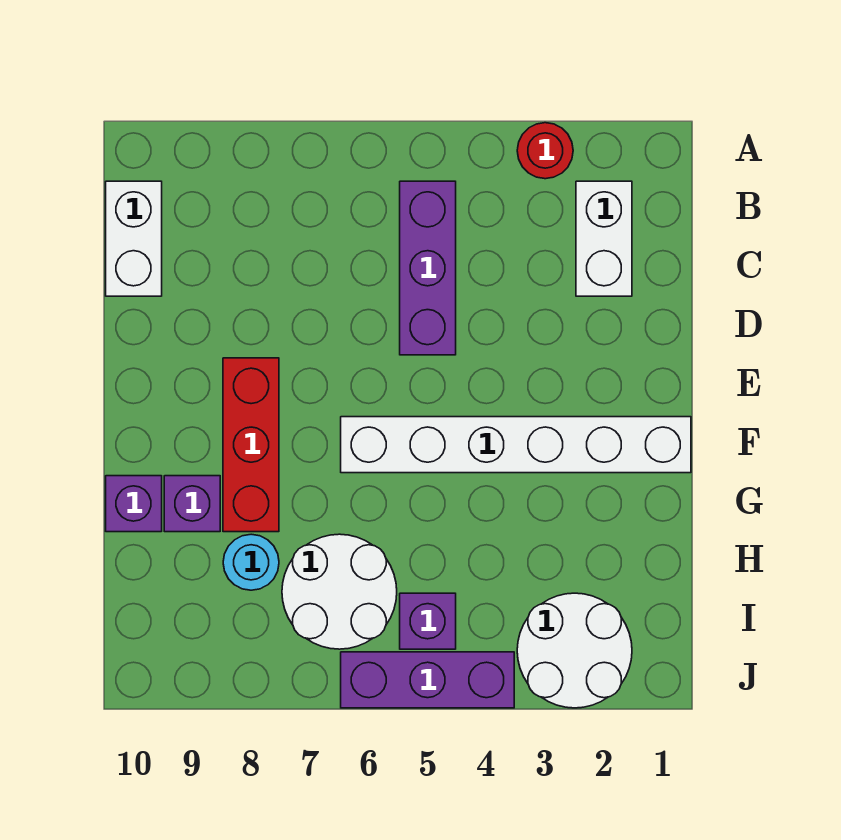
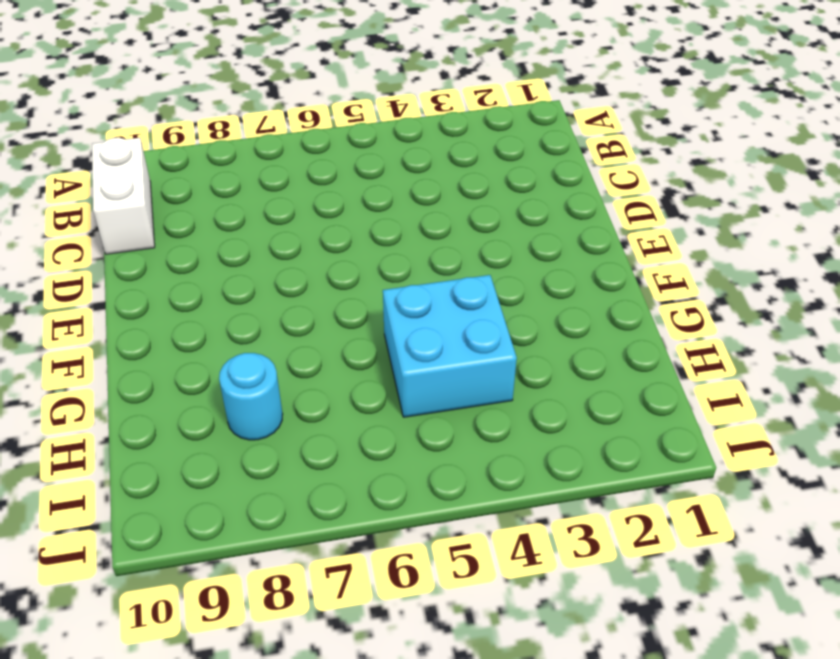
cyan brick G4:H5 level 1 -> none
none -> red round brick A3 level 1
none -> white brick B2:C2 level 1
none -> purple brick B5:D5 level 1

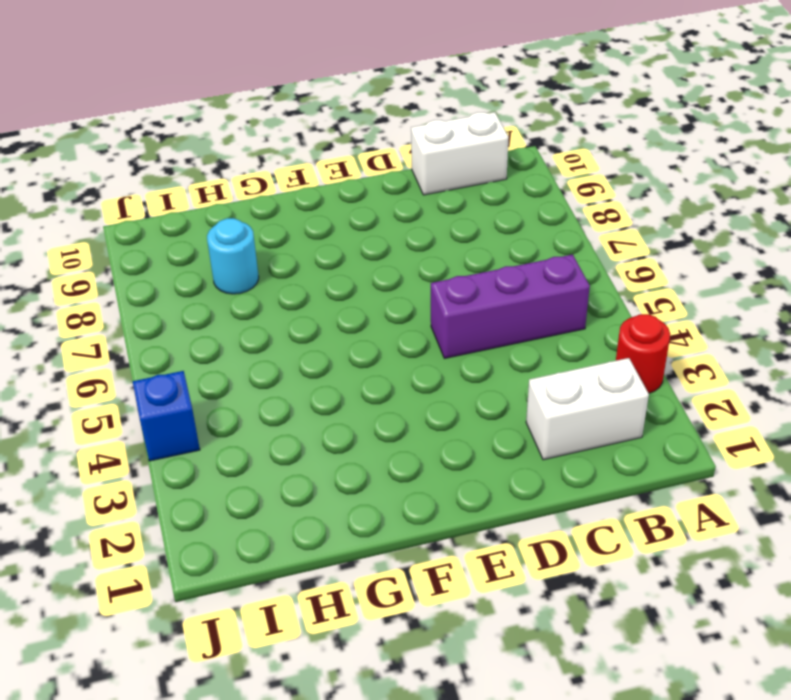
blue brick J4 level 1 -> purple brick J4:J6 level 1
none -> red brick E8:G8 level 1
none -> white brick F1:F6 level 1
none -> purple brick G9 level 1

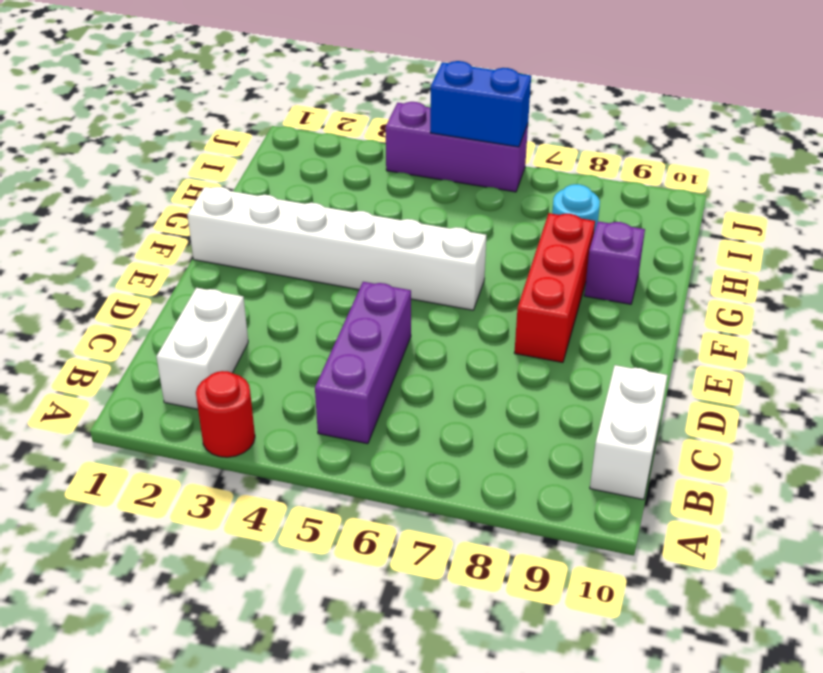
blue brick J5:J6 level 2 -> none
none -> purple brick G10 level 1
none -> white round brick H6:I7 level 1
none -> white round brick I2:J3 level 1

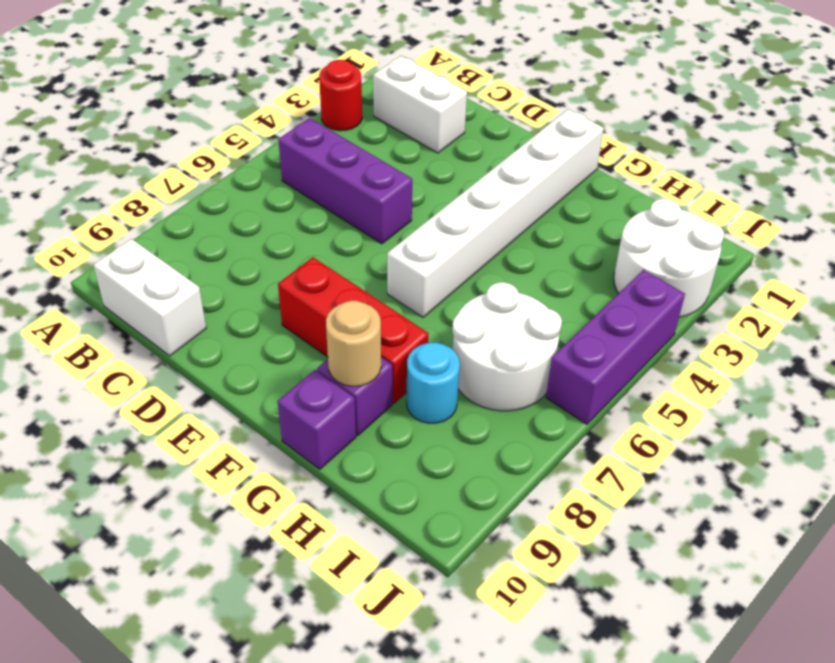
tan round brick G9 level 2 -> none
none -> purple brick I5 level 1

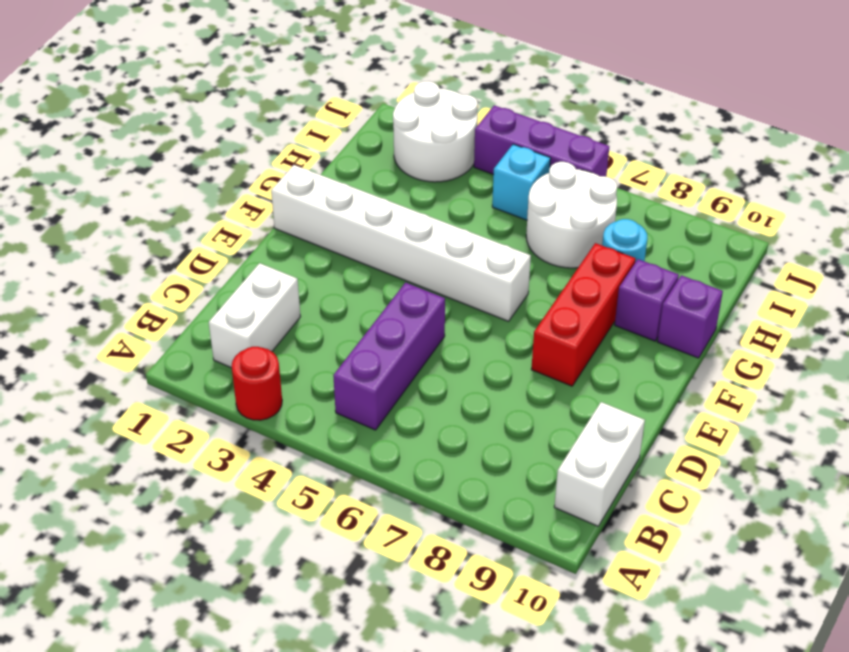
cyan brick I5 level 1 -> purple brick I5 level 1

